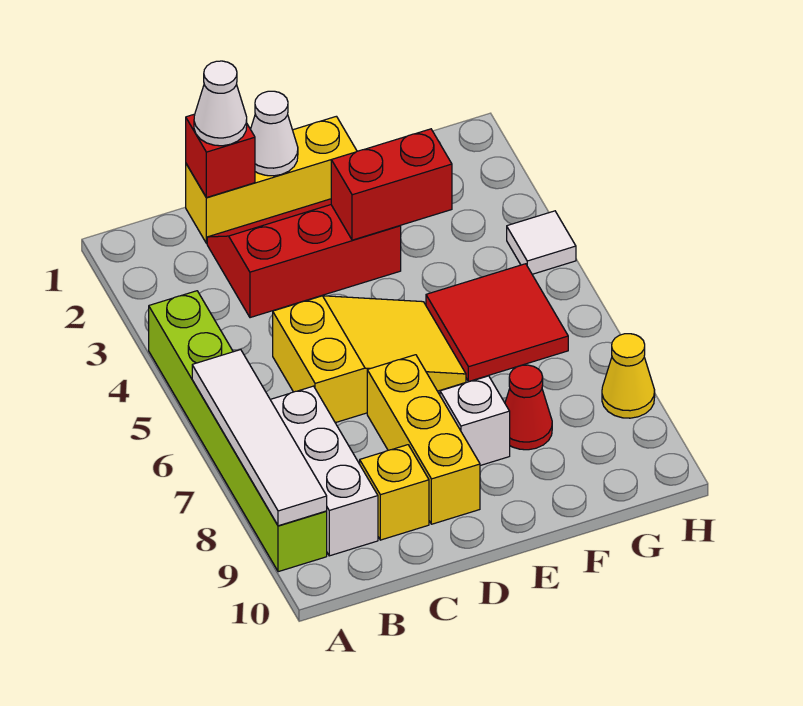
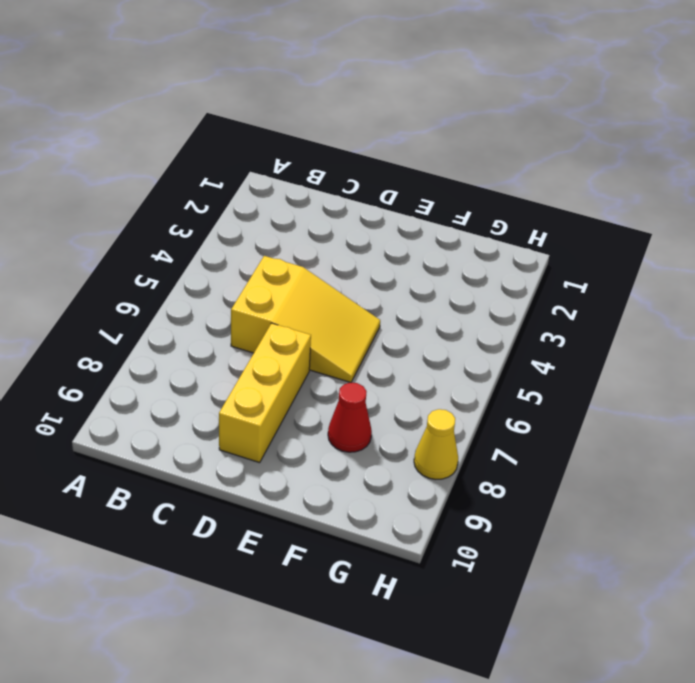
none -> lime brick A4:A9 level 1
none -> white brick B7:B9 level 1
none -> yellow brick C1:E1 level 1

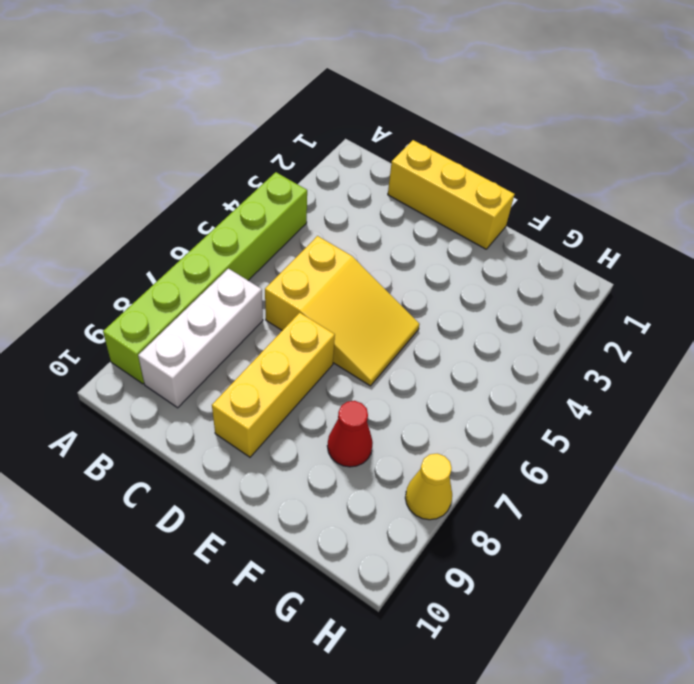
none -> red slope C2:E3 level 1 top 3
none -> yellow brick C9 level 1
none -> white brick E8 level 1

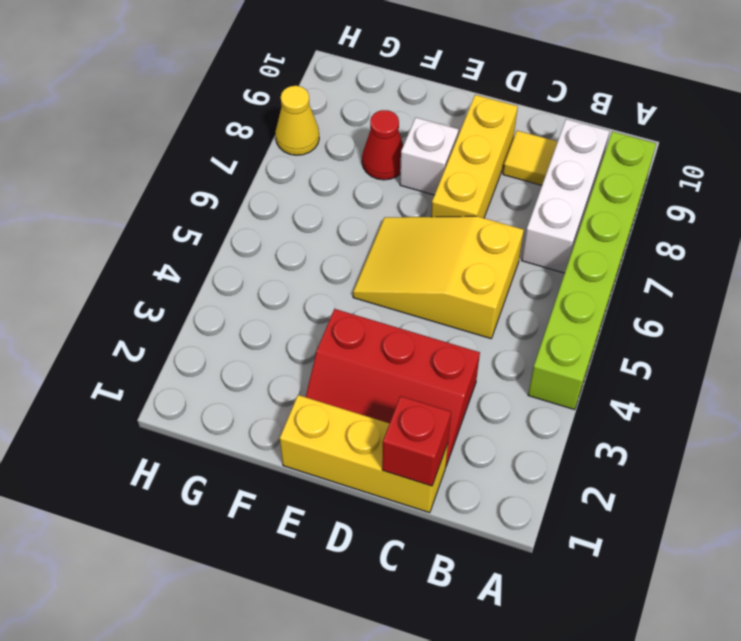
yellow tile C9 level 1 -> yellow brick C9 level 1
none -> red tile F5:G6 level 1
none -> white tile H4 level 1
none -> white tile A6:A9 level 2

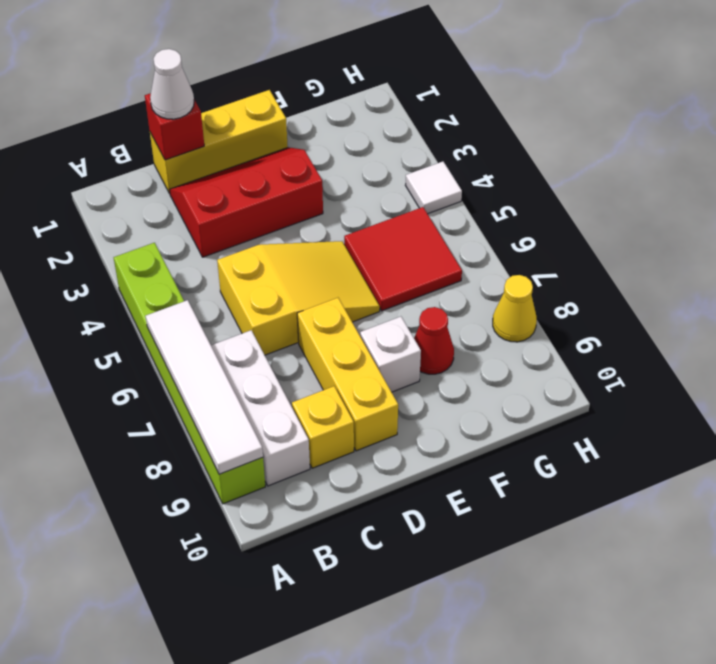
none -> white cone D1 level 2
none -> red brick E3:F3 level 2

